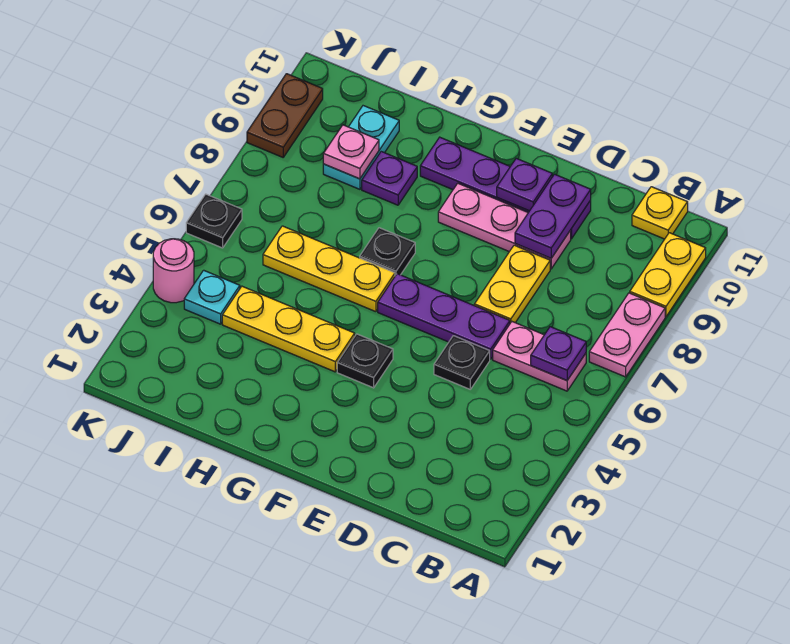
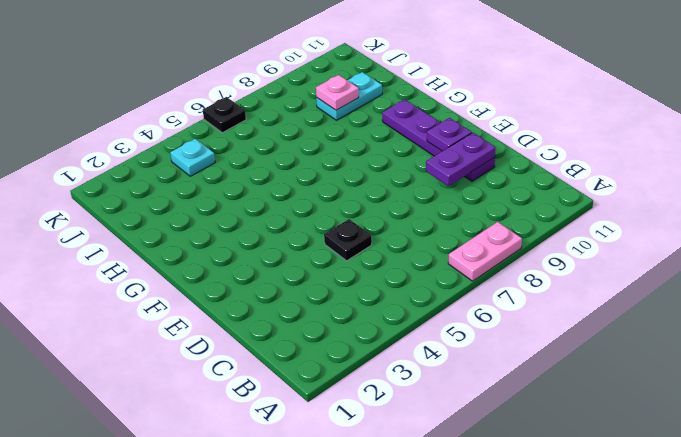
none -> yellow plate A9:A10 level 1
none -> pink plate B6:C6 level 1
none -> yellow plate B11 level 1

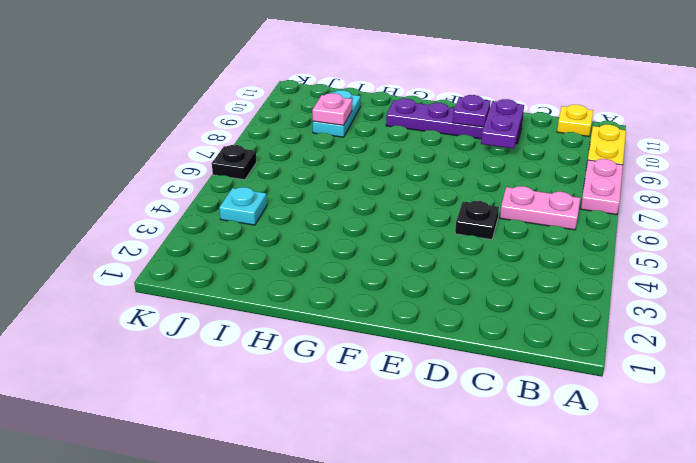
none -> purple plate D6:F6 level 1
none -> yellow plate D7:D8 level 1
none -> pink plate D9:F9 level 1

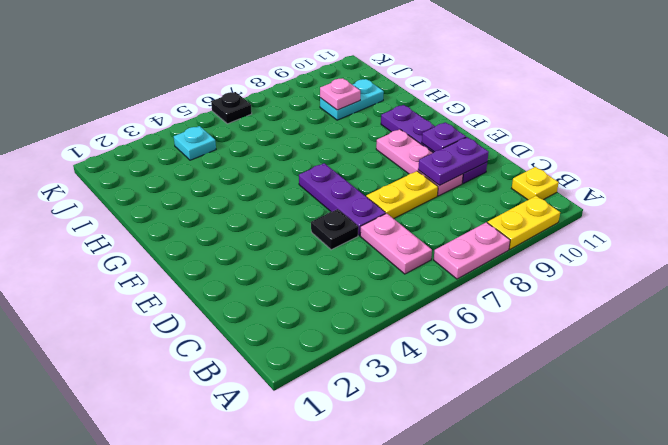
none -> black plate F4 level 1
none -> yellow plate G4:I4 level 1
none -> yellow plate G6:I6 level 1

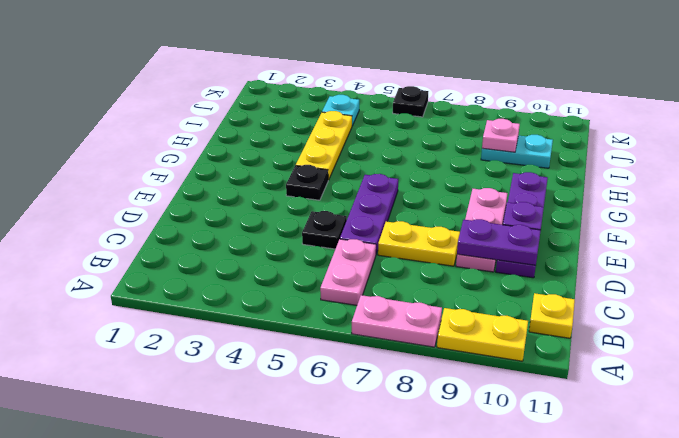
none -> yellow plate G6:I6 level 1
none -> black plate G7 level 1
none -> purple plate H9 level 1

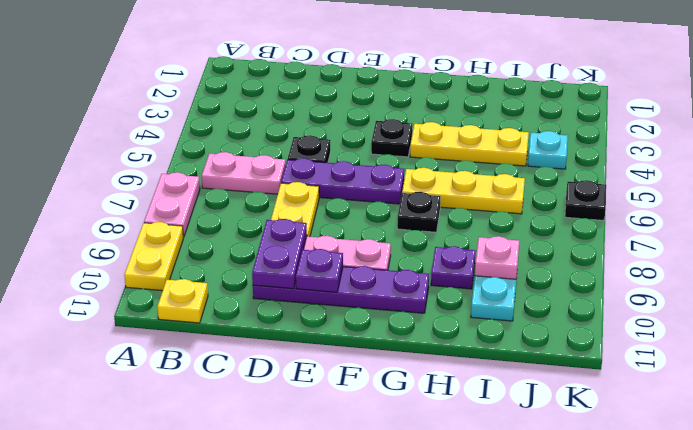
none -> pink round brick K4 level 1
none -> brown plate K9:K10 level 1
none -> purple plate B6 level 2

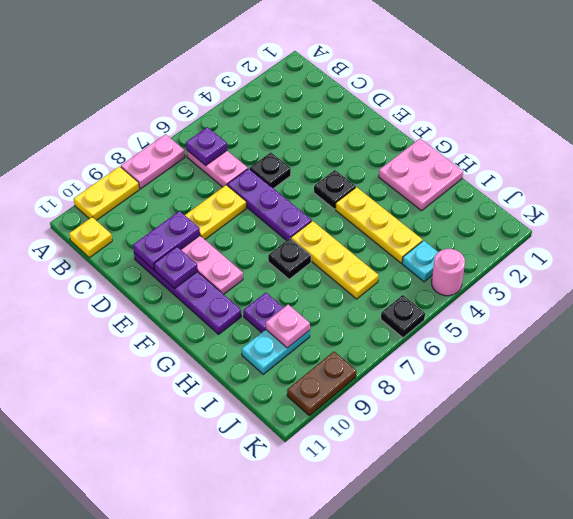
pink plate G1:H2 level 1 -> none

